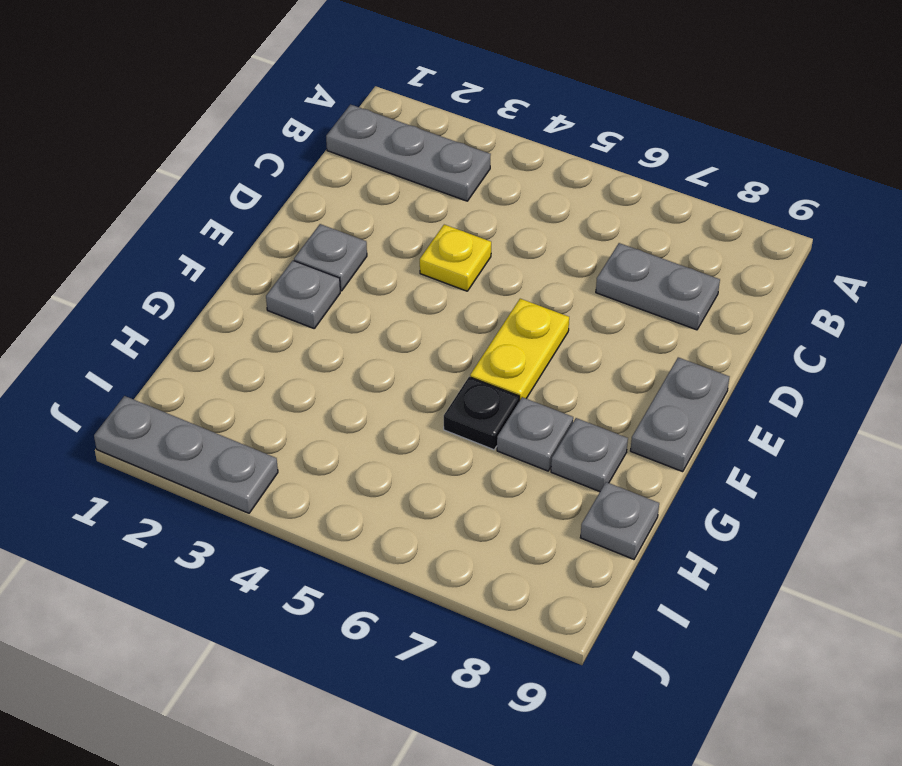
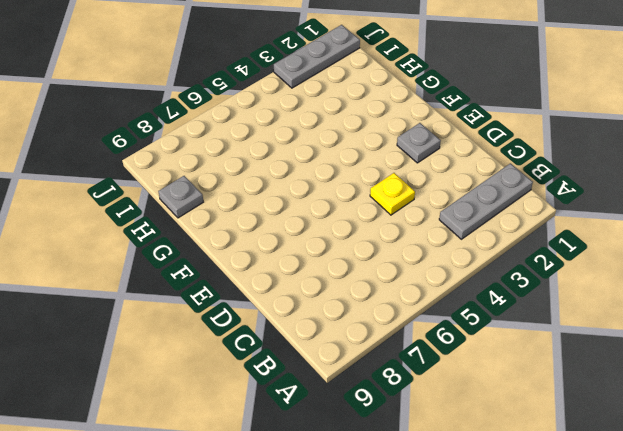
none -> grey plate C7:C8 level 1
none -> yellow plate E6:F6 level 1
none -> grey plate E9:F9 level 1

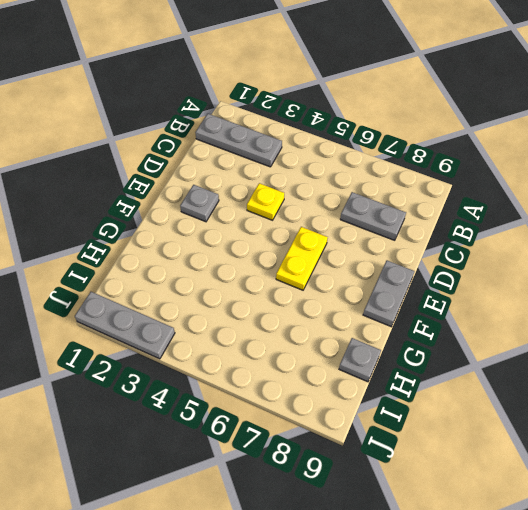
none -> grey plate F2 level 1
none -> black plate G6 level 1
none -> grey plate G7 level 1

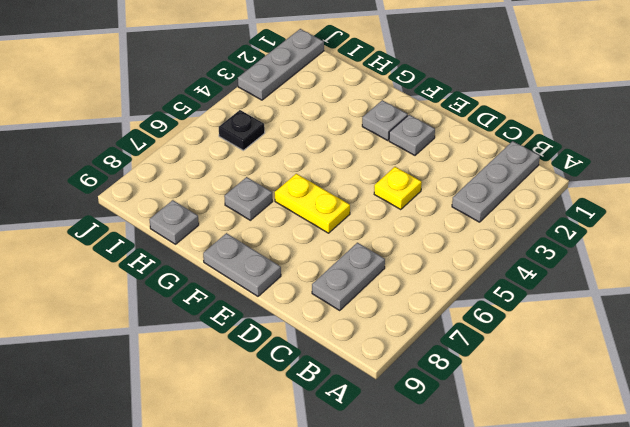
black plate I5 level 1 -> black plate G6 level 1
none -> grey plate G8 level 1

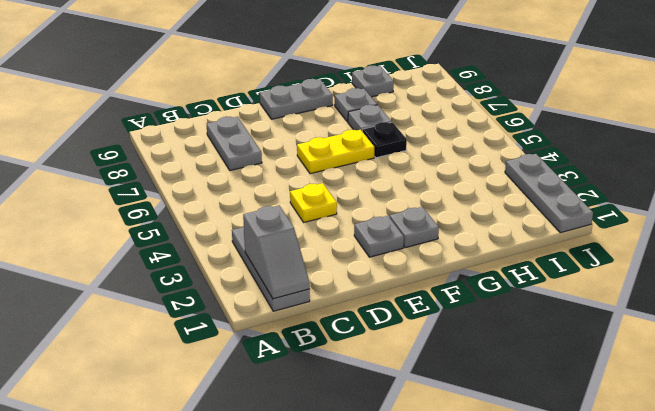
grey slope B1:B2 level 2 top 2 -> none

